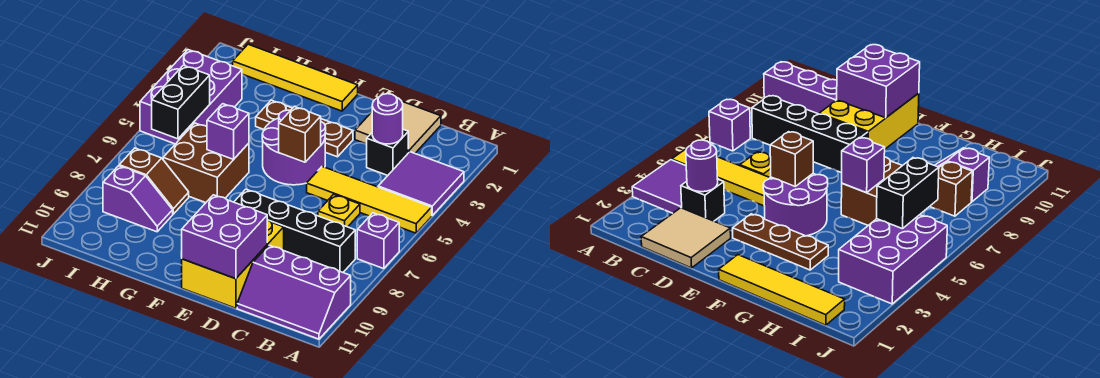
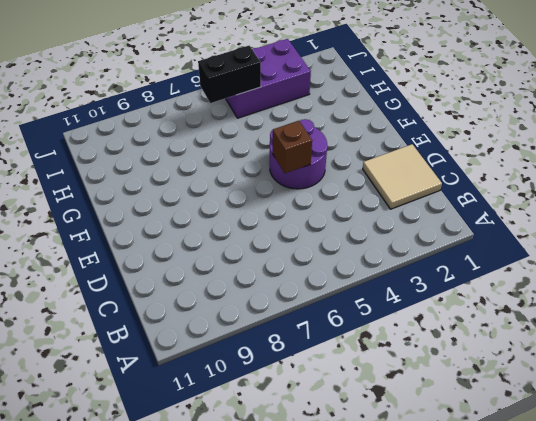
none -> purple tile A3:B4 level 1
none -> yellow tile A5:D5 level 1
none -> purple brick A7 level 1

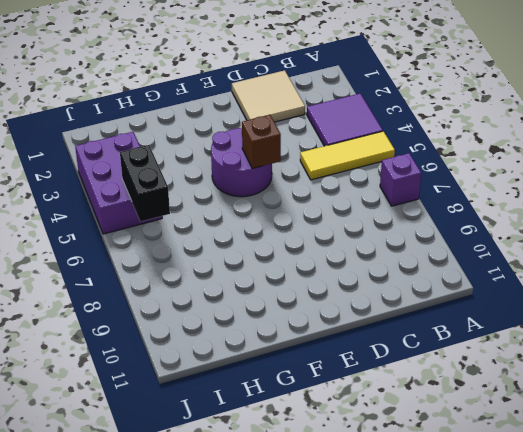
yellow tile A5:C5 level 1 -> yellow tile A5:D5 level 1
none -> purple slope A10:C11 level 1 top 10
none -> black brick B8:E8 level 1
none -> black brick C3 level 1

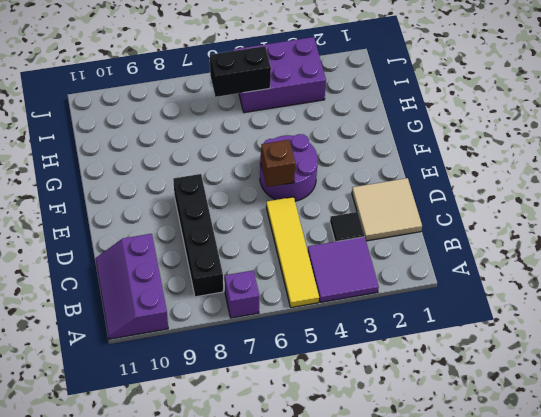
black tile C3 level 1 -> black brick C3 level 1
none -> yellow plate C6 level 1
none -> yellow brick D9:E11 level 1
none -> brown plate E3:G3 level 1

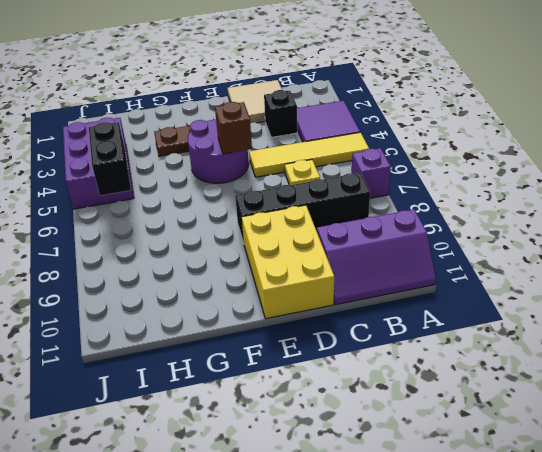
none -> yellow tile F1:I1 level 1
none -> brown brick G6:H7 level 1
none -> brown slope H8:I8 level 1 top I

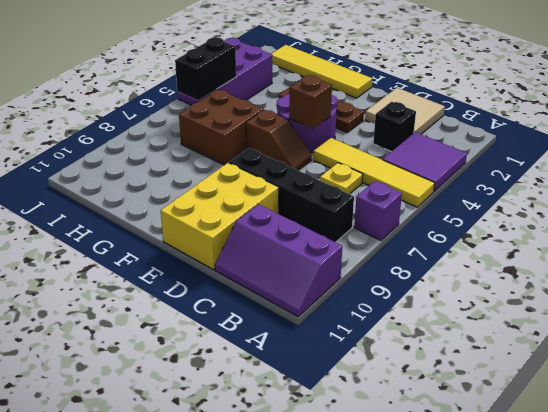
brown slope E6:F6 level 1 top F -> brown slope H8:I8 level 1 top I
none -> purple slope H9:I9 level 1 top I
none -> purple round brick C3 level 2
none -> purple brick D10:E11 level 2

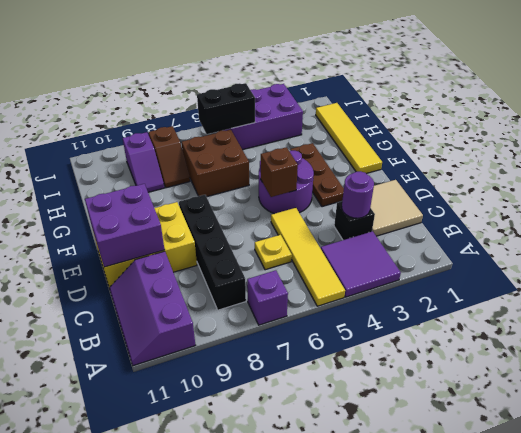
none -> purple brick G6 level 2

